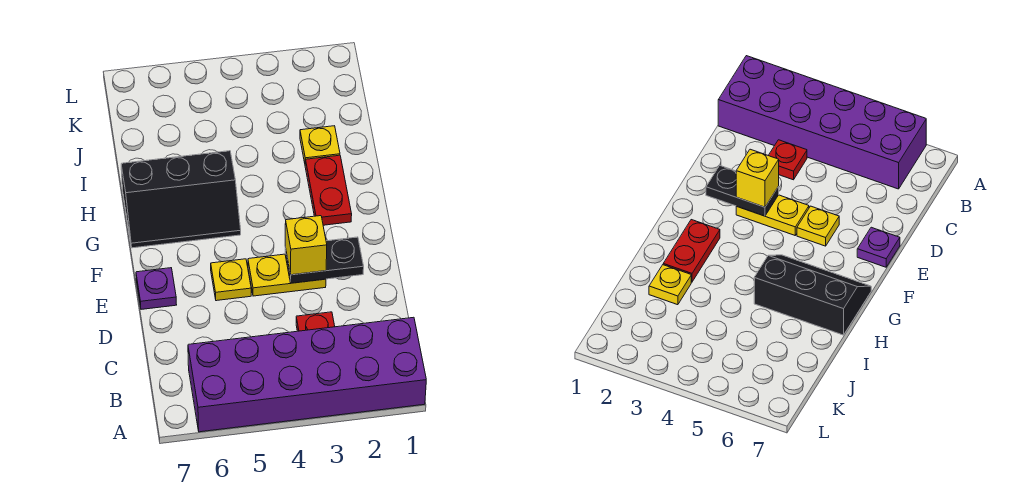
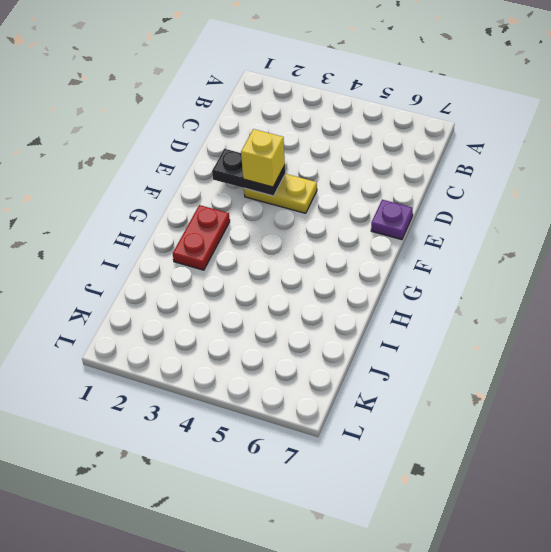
none -> purple brick A1:B6 level 1
none -> red plate C3 level 1

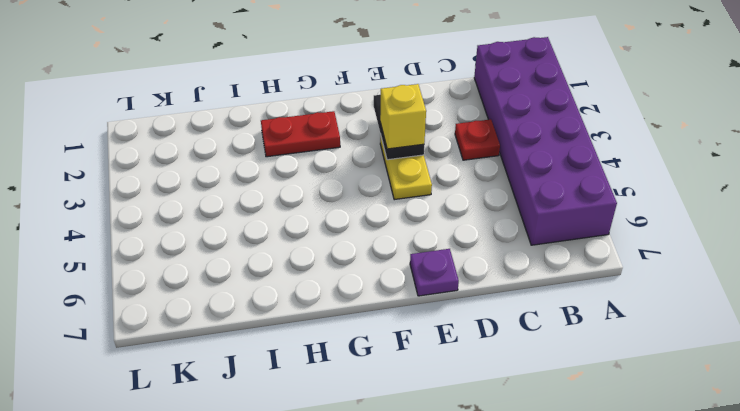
none -> yellow plate E5 level 1
none -> black slope G5:H7 level 1 top H

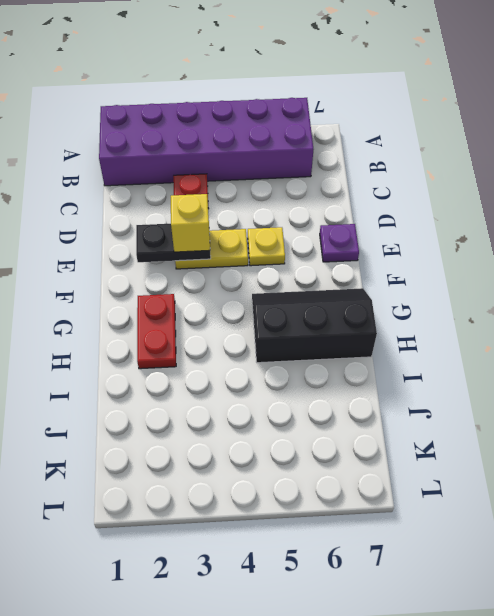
none -> yellow plate I2 level 1

